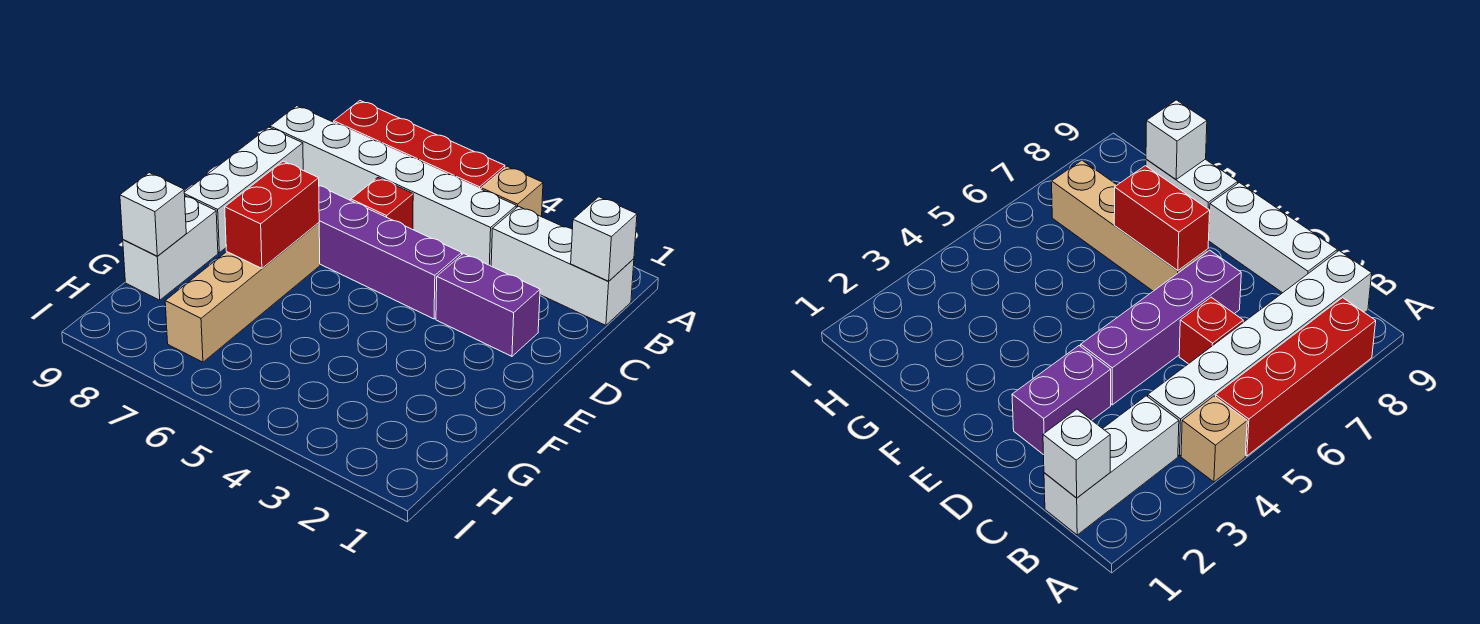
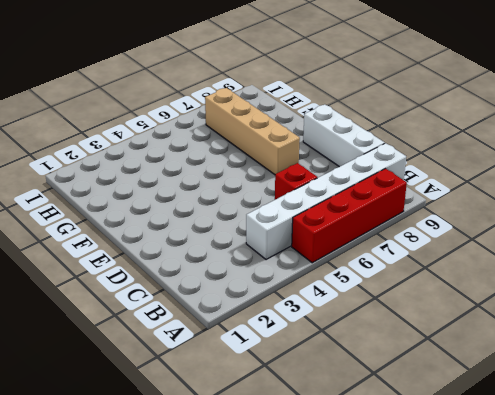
none -> tan brick A4 level 1
none -> white brick B1:B3 level 1
none -> purple brick D2:D3 level 1

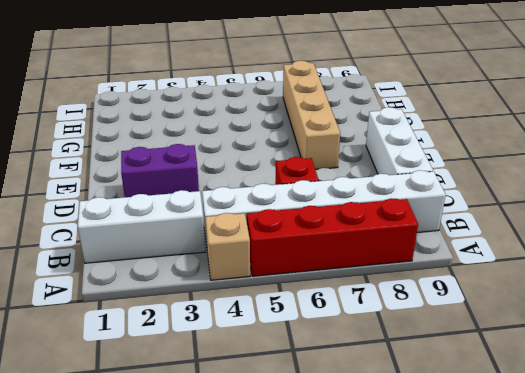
none -> purple brick D4:D7 level 1
none -> white brick F9:G9 level 1
none -> white brick B1 level 2

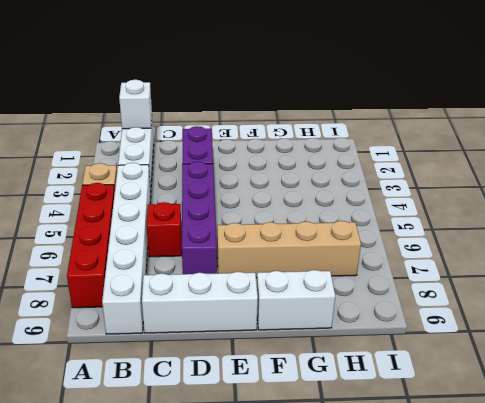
none -> red brick E7:F7 level 2
none -> white brick G9 level 2

